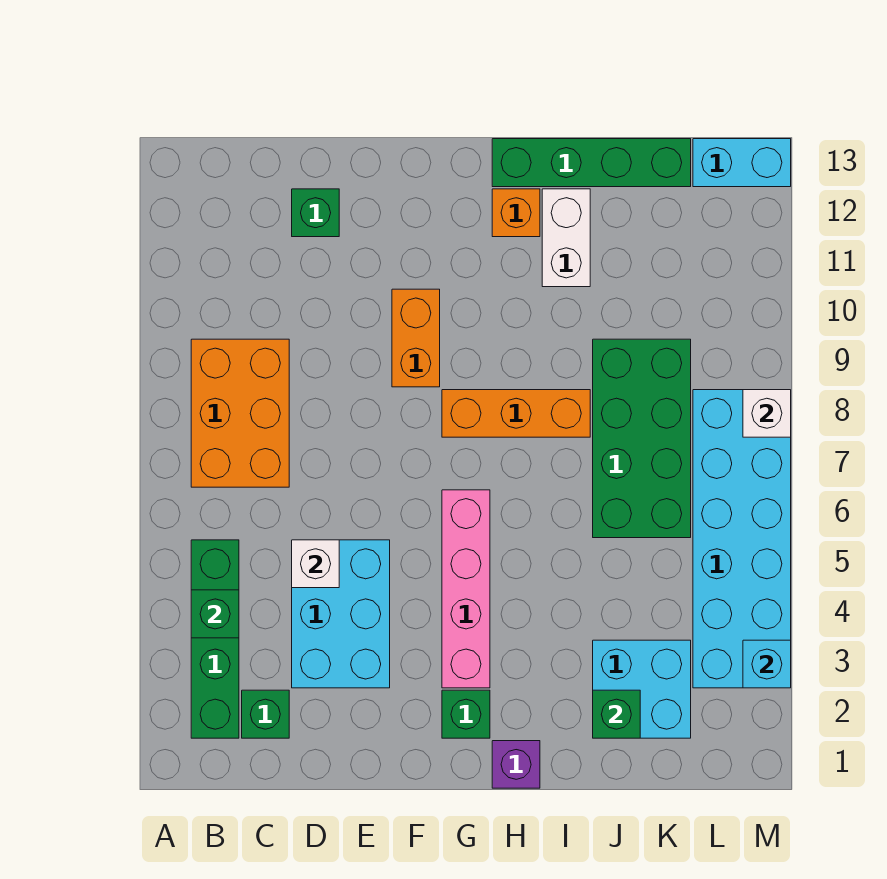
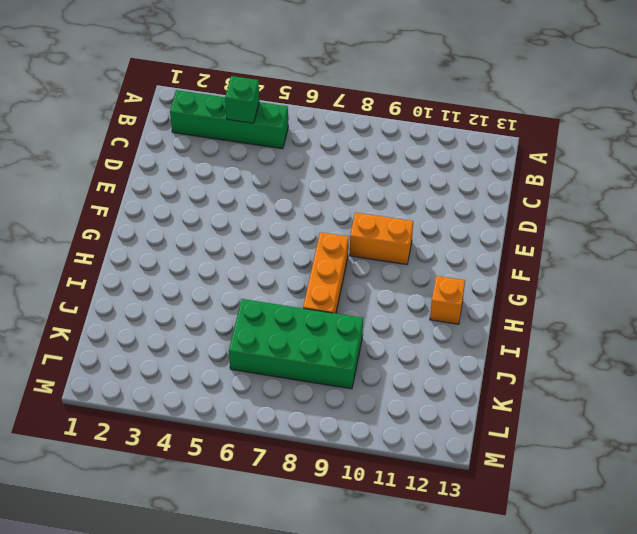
none -> orange brick B7:C9 level 1
none -> green brick C2 level 1
none -> cyan brick D3:E5 level 1

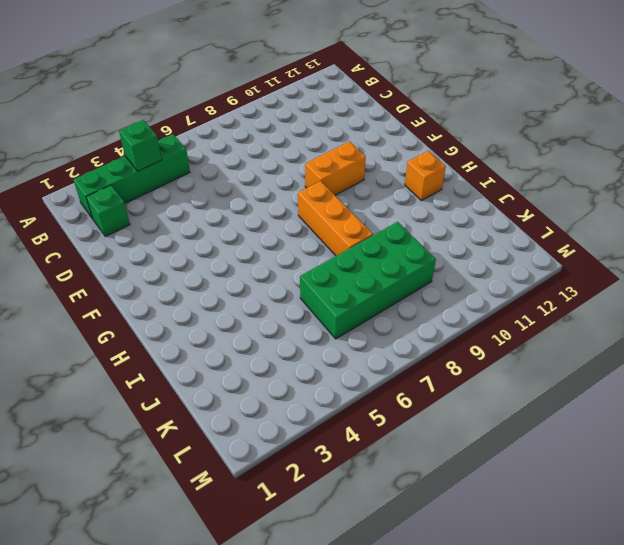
none -> orange brick B7:C9 level 1
none -> cyan brick D3:E5 level 1
none -> green brick D12 level 1

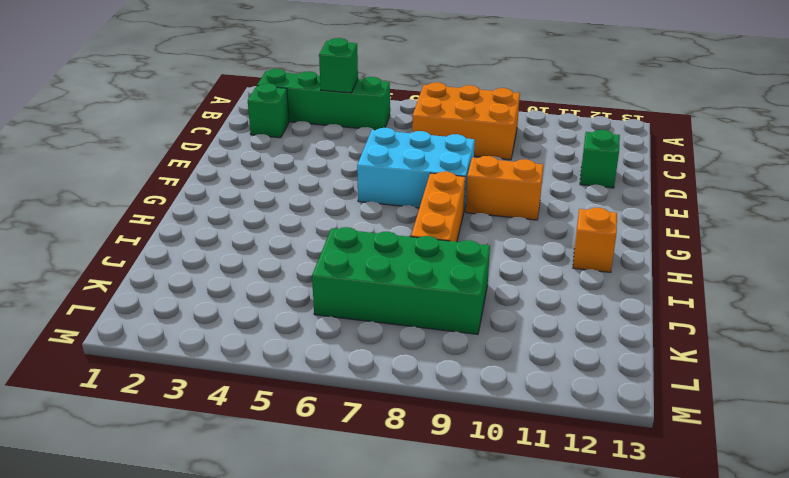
cyan brick E6:F8 level 1 -> cyan brick D3:E5 level 1
none -> green brick G2 level 1
none -> pink brick G3:G6 level 1
none -> purple brick H1 level 1

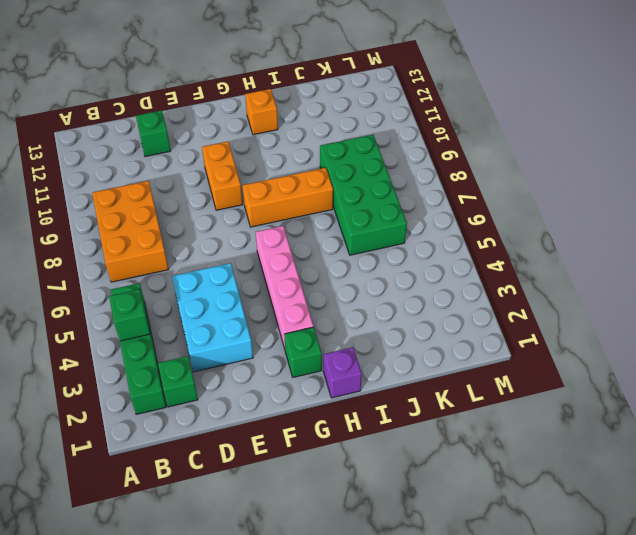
none -> green brick H13:K13 level 1
none -> white brick I11:I12 level 1
none -> cyan brick J2:K3 level 1

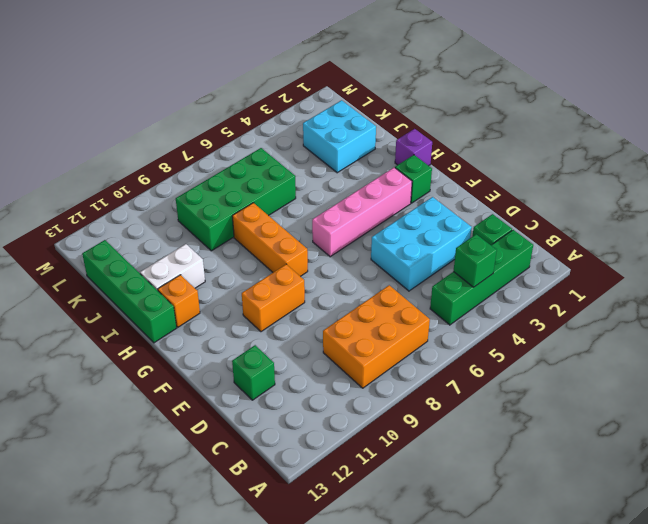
none -> cyan brick L3:M8 level 1
none -> cyan brick L13:M13 level 1
none -> white brick D5 level 2

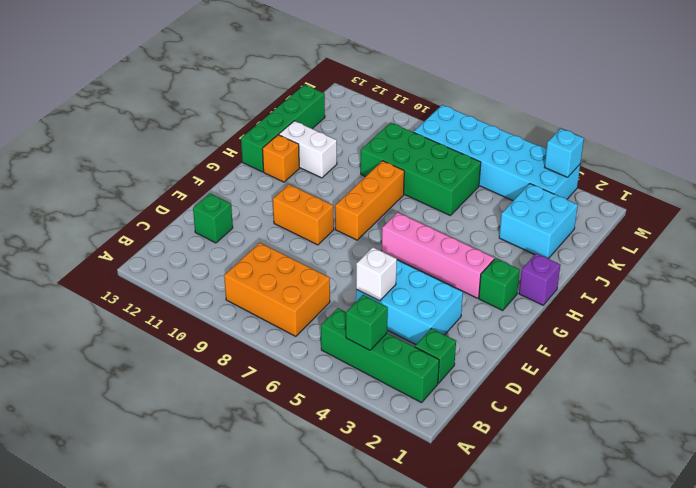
none -> cyan brick L13:M13 level 1
none -> green brick J2 level 2
none -> white brick M8 level 2

